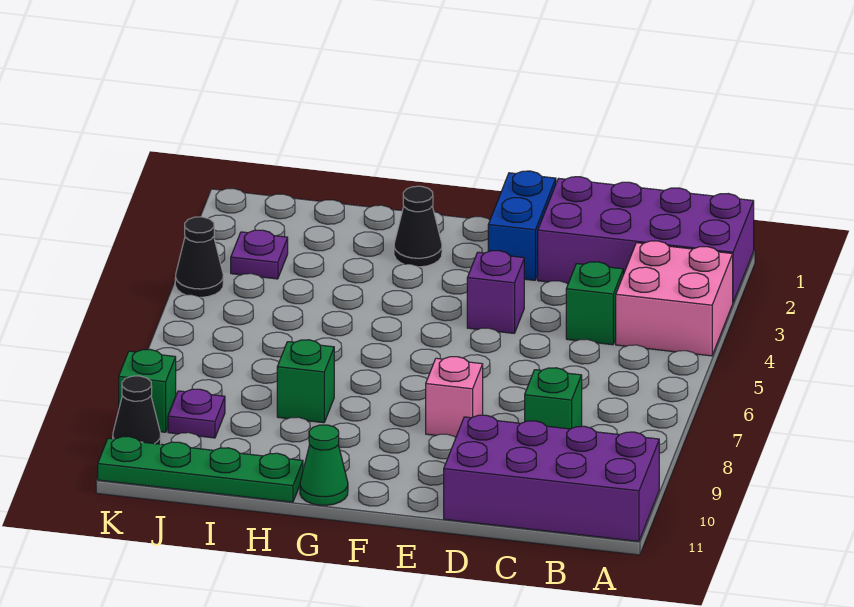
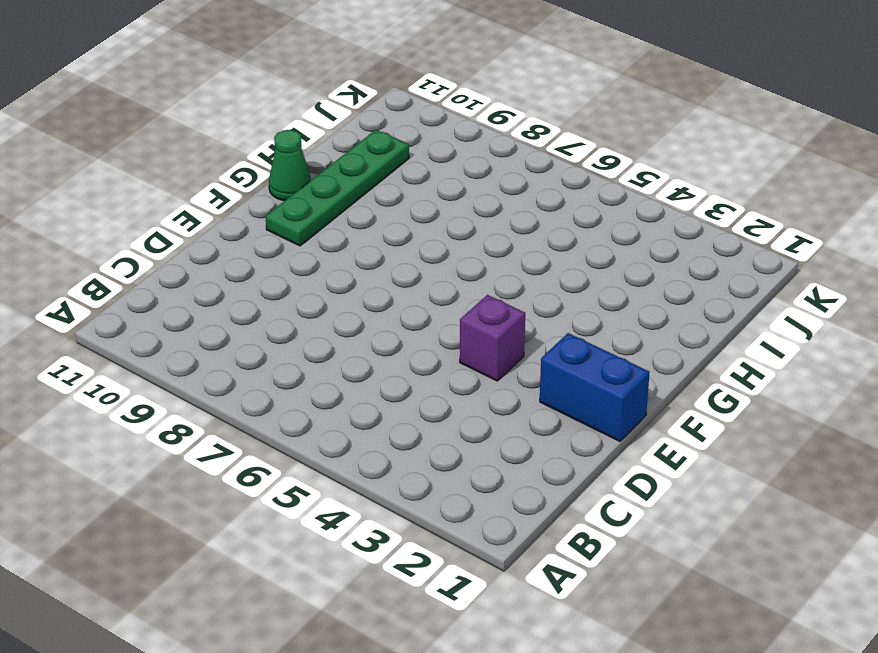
green plate F10:I10 level 1 -> green plate H11:K11 level 1
none -> purple brick A1:D2 level 1
none -> pink brick A3:B4 level 1
none -> purple brick A10:D11 level 1

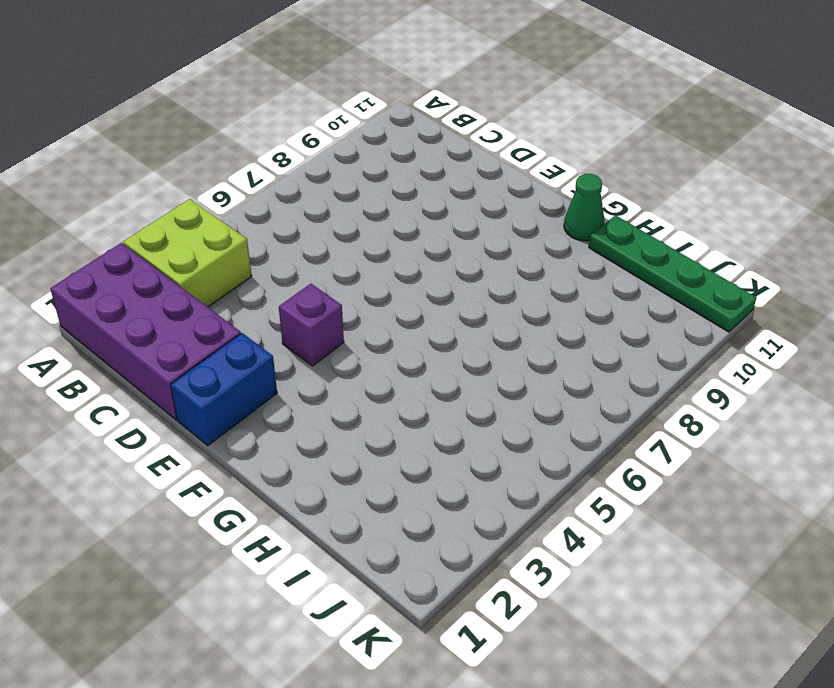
lime brick A3:B4 level 1 -> pink brick A3:B4 level 1
none -> purple brick A10:D11 level 1
none -> green brick C4 level 1
none -> green brick C8 level 1

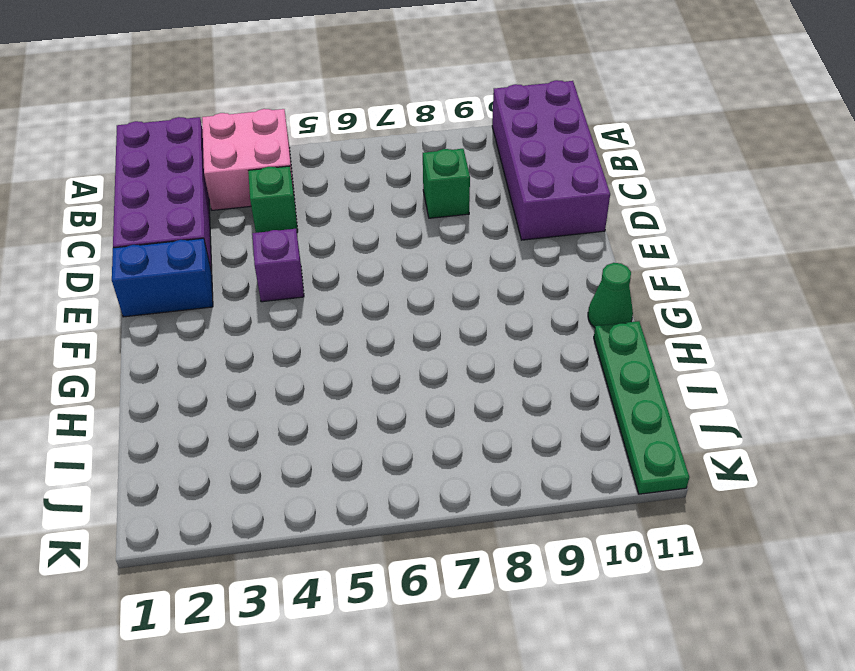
none -> pink brick E8 level 1
none -> black cone G2 level 1
none -> green brick H8 level 1

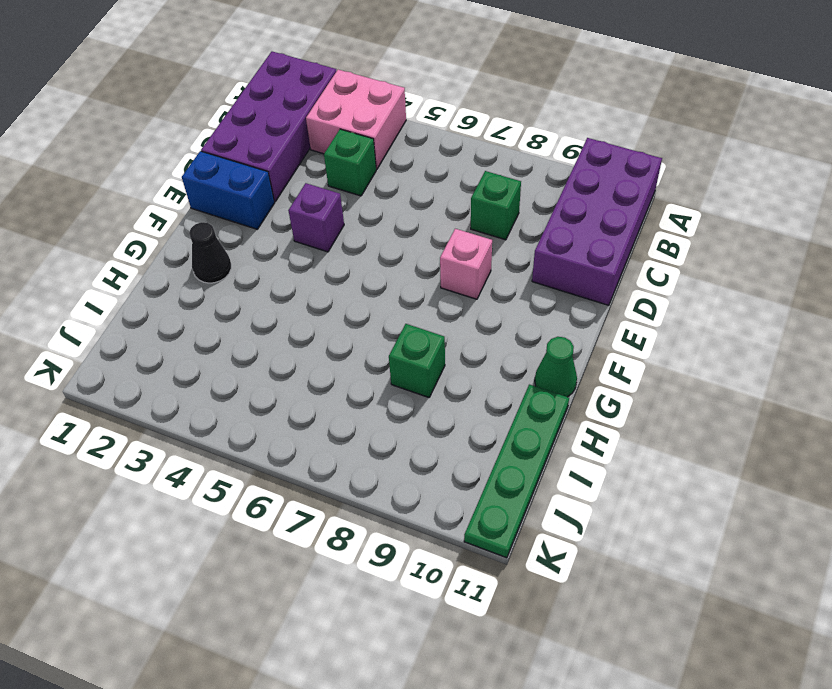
none -> purple plate J3 level 1
none -> purple plate J9 level 1
none -> black cone K4 level 1

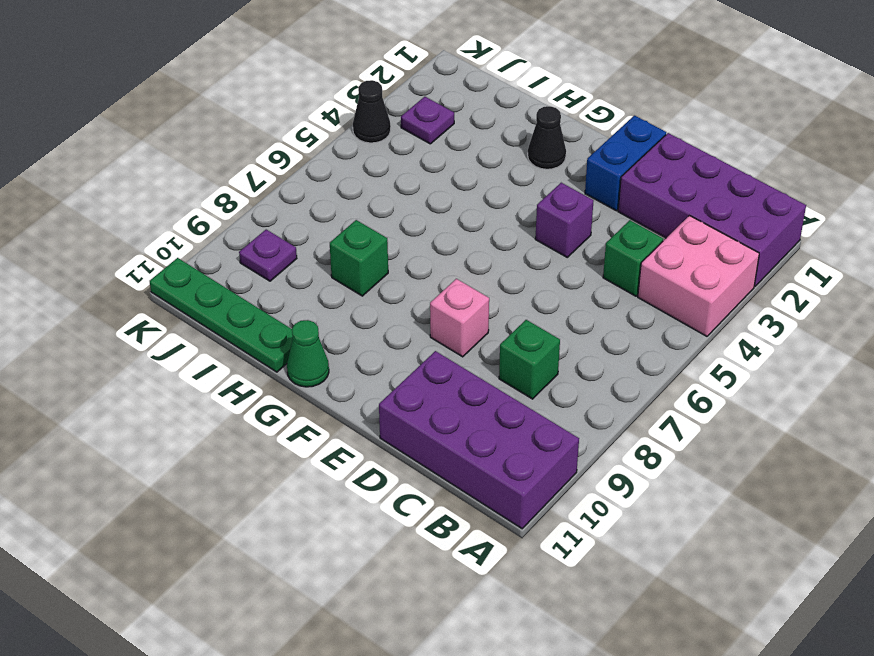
none -> green brick K9 level 1
none -> black cone K10 level 1

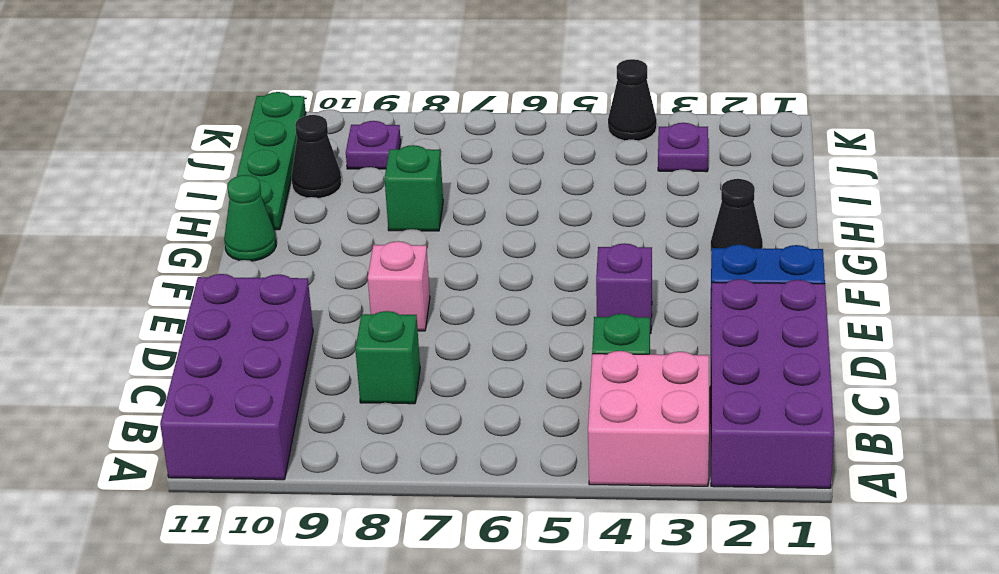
black cone I10 level 1 -> black cone K10 level 1
none -> green brick K9 level 1

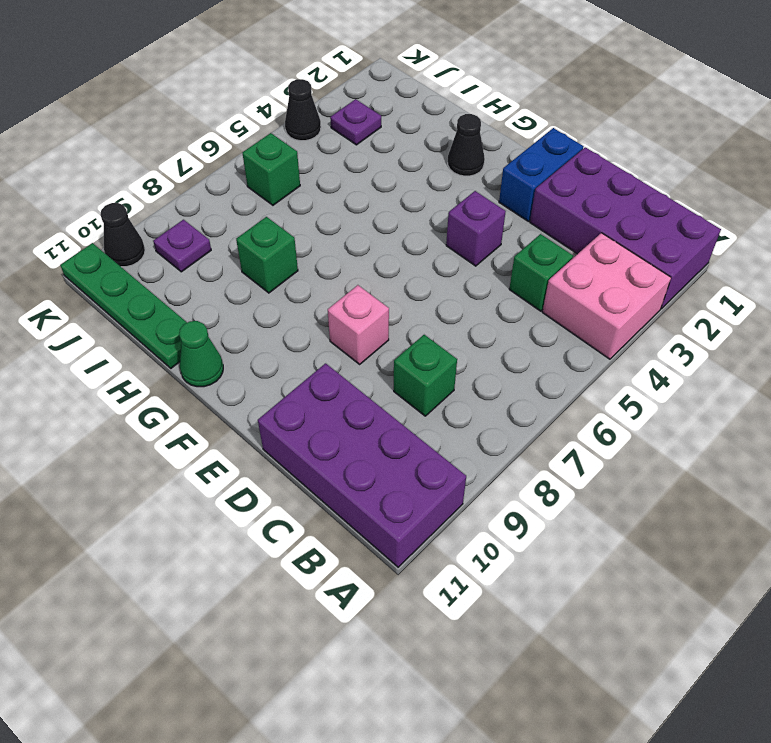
green brick J6 level 1 -> green brick K9 level 1

